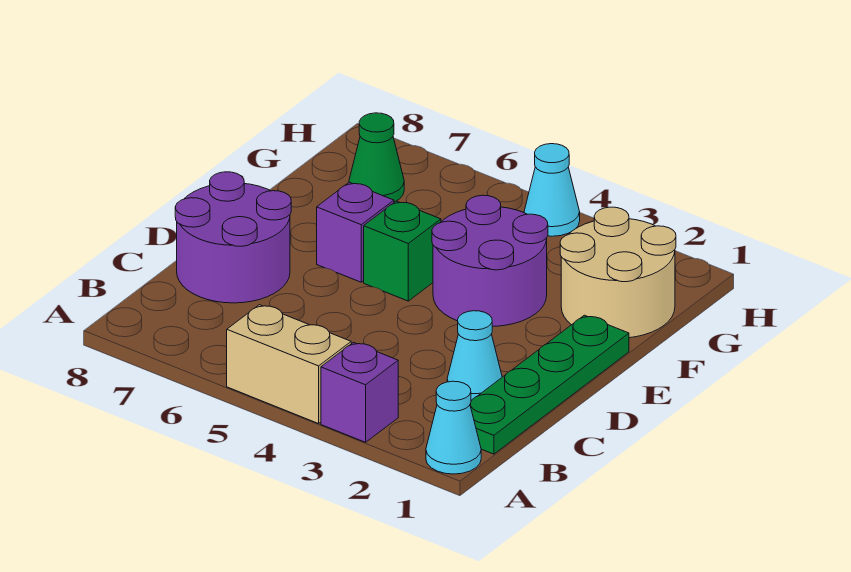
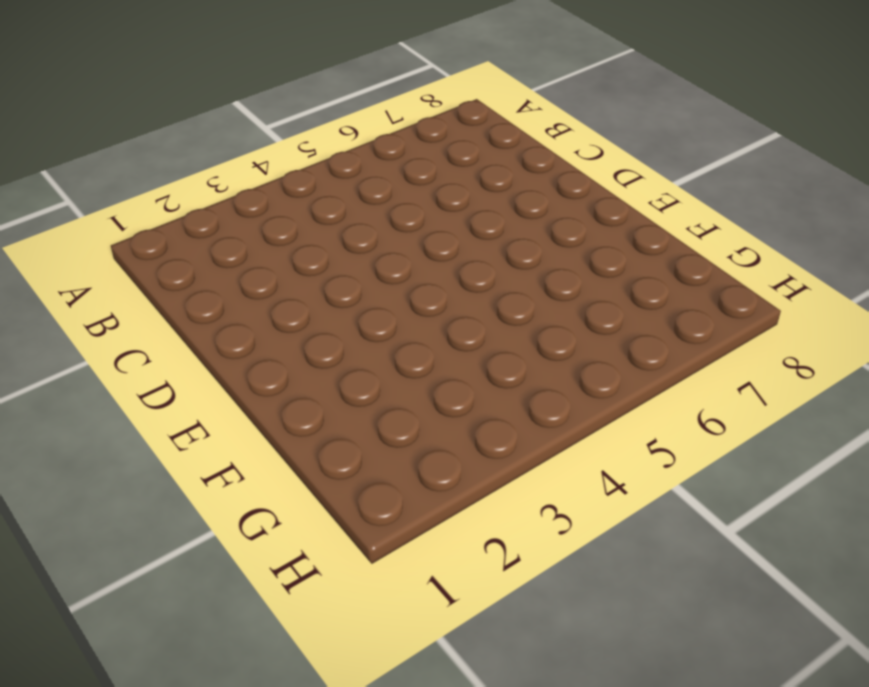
none -> cyan cone A1 level 1
none -> purple brick A3 level 1
none -> tan brick A4:A5 level 1

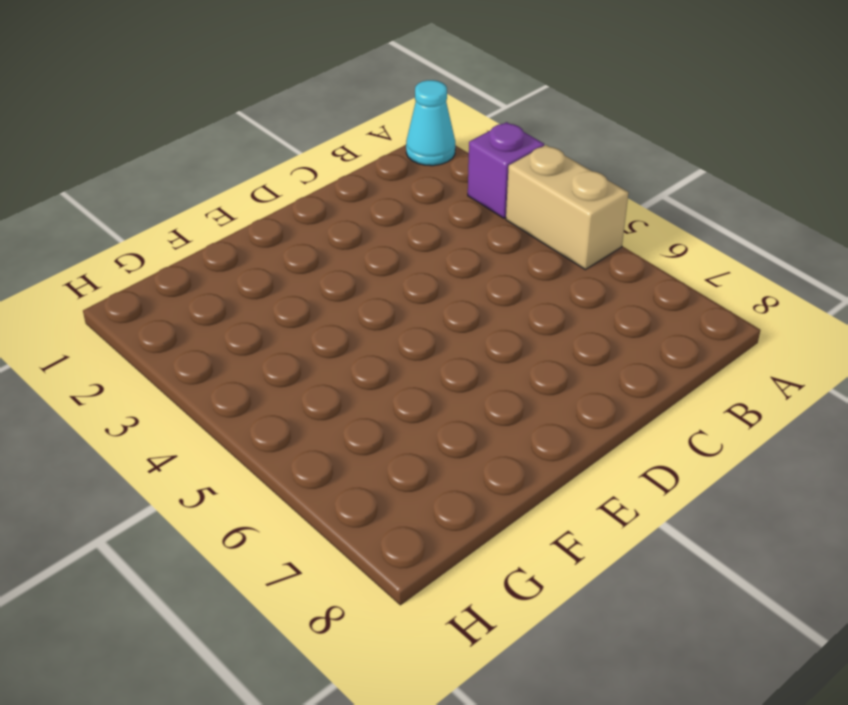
none -> green plate B1:E1 level 1
none -> cyan cone C2 level 1
none -> purple round brick C7:D8 level 1

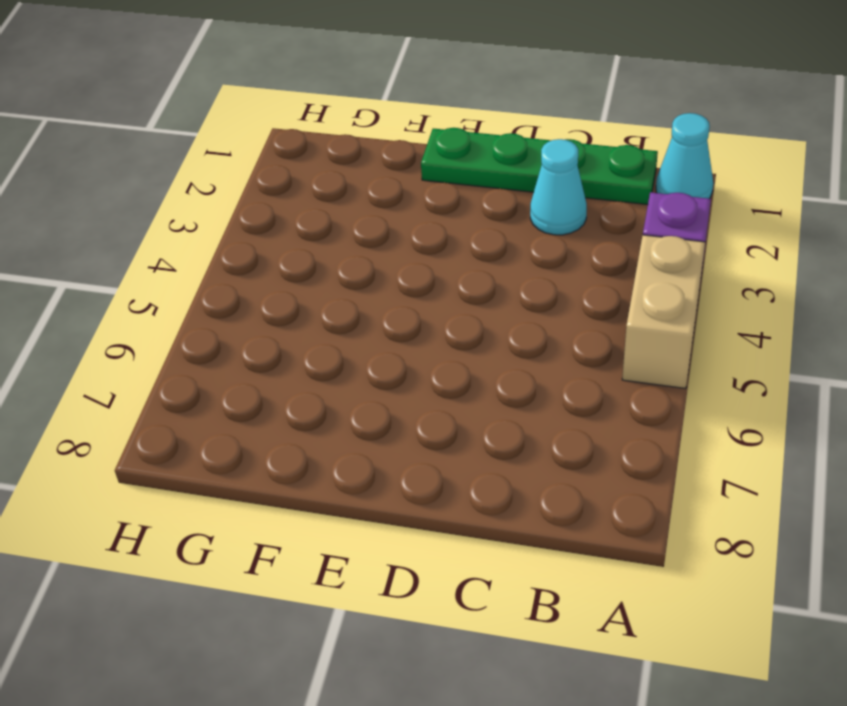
none -> purple round brick C7:D8 level 1
none -> purple round brick E3:F4 level 1
none -> green brick E5 level 1

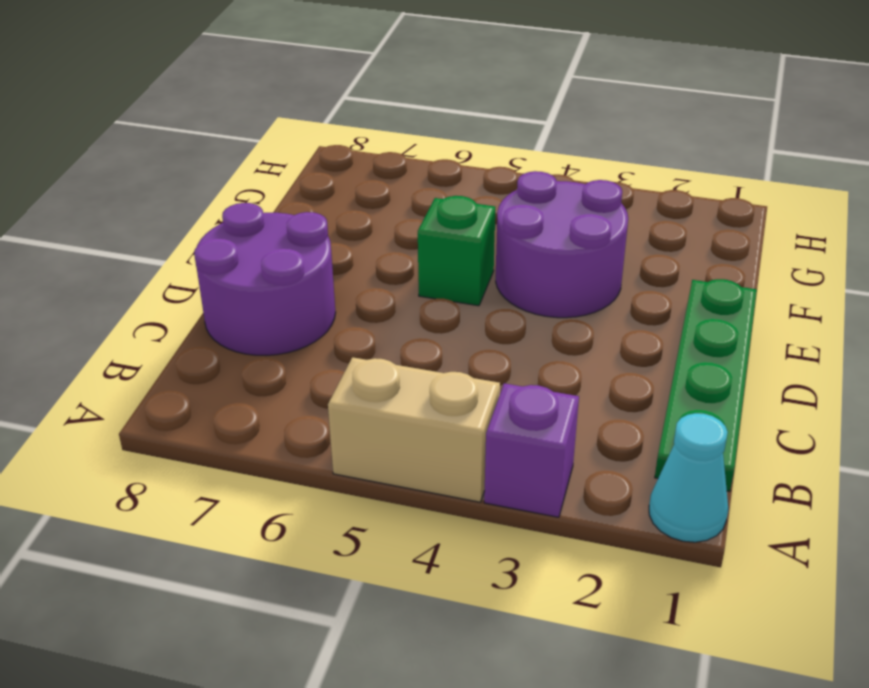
none -> cyan cone C2 level 1
none -> purple brick E6 level 1
none -> tan round brick F1:G2 level 1

